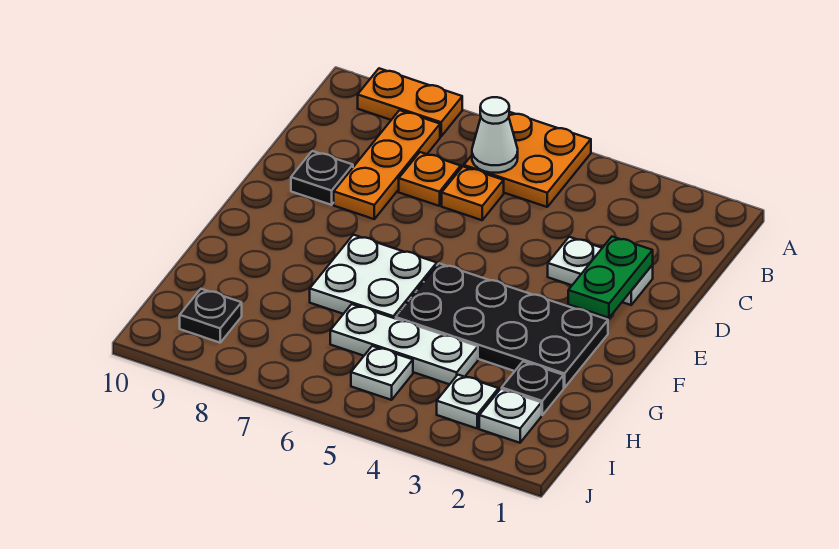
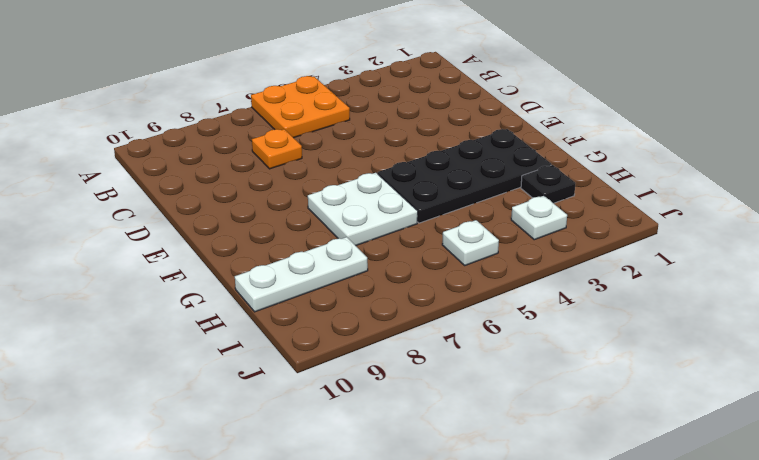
white plate H8:H10 level 1 -> white plate H4:H6 level 1
none -> orange plate A8:A9 level 1
none -> orange plate B8:D8 level 1
none -> orange plate C6 level 1

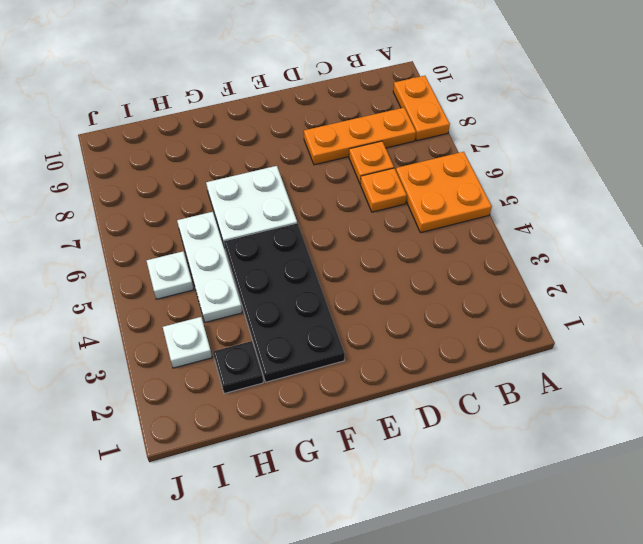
none -> white plate D2:D3 level 1
none -> black plate D9 level 1
none -> white plate I2 level 1

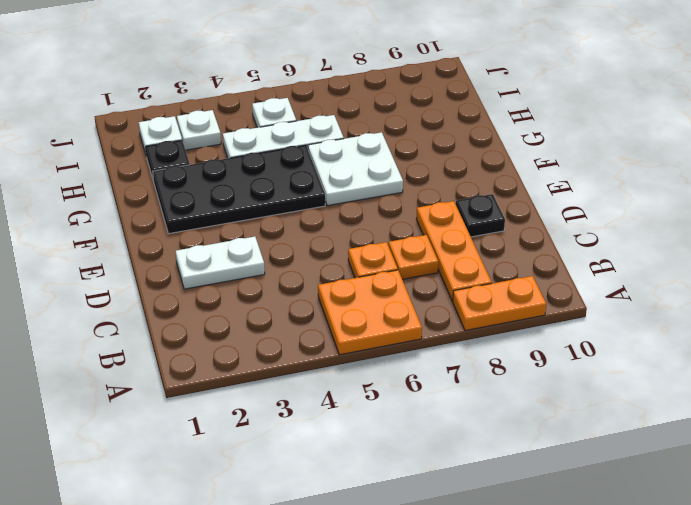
none -> black plate I9 level 1
none -> white cone B6 level 2
none -> green plate D2:E2 level 2

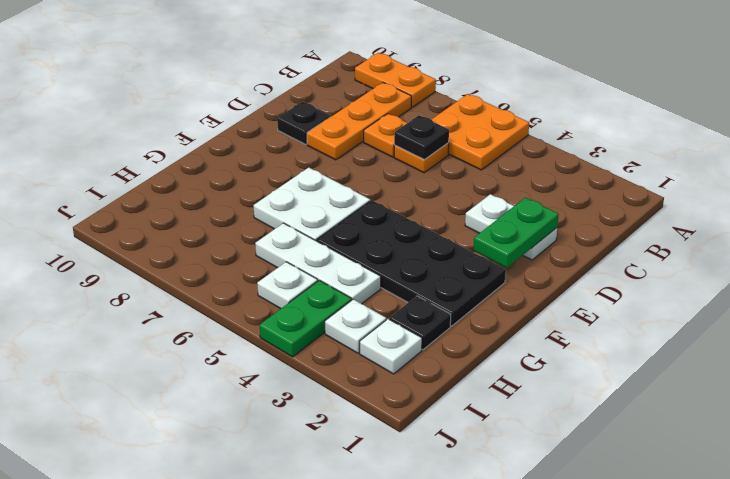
black plate C6 level 2 -> black plate I9 level 1
green plate I4:J4 level 1 -> none
none -> white cone B6 level 2

